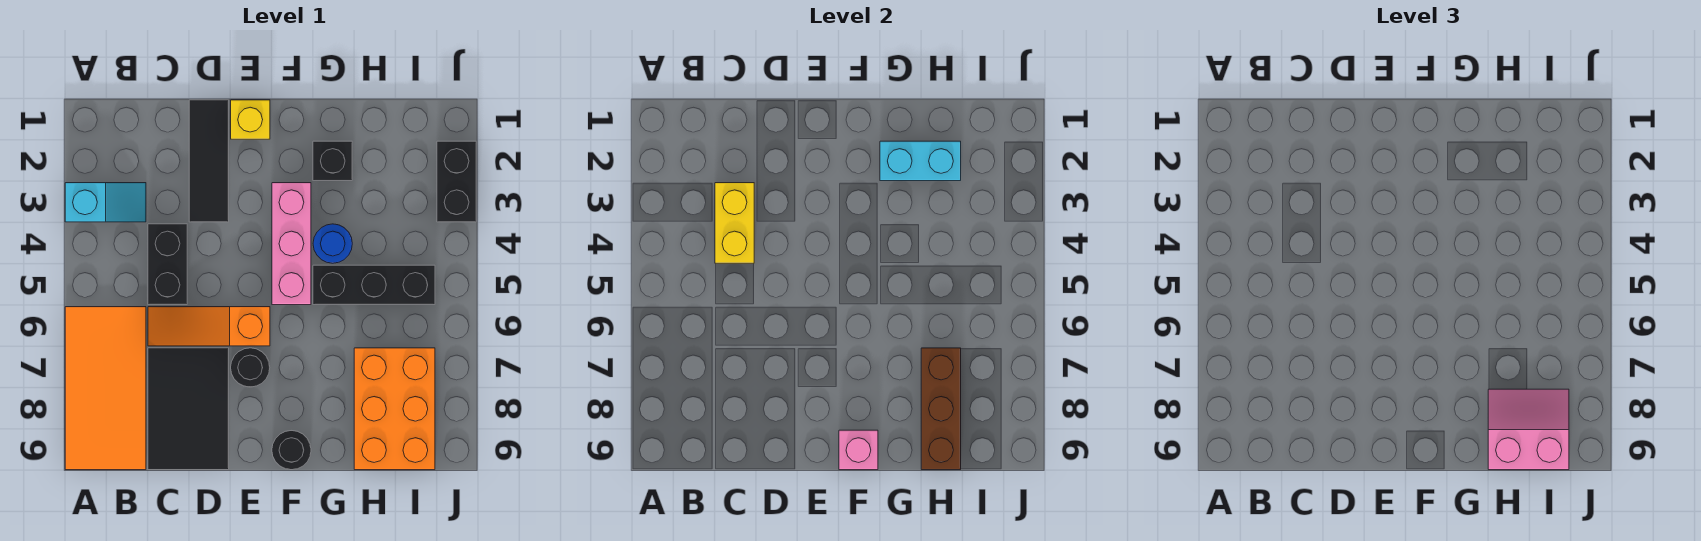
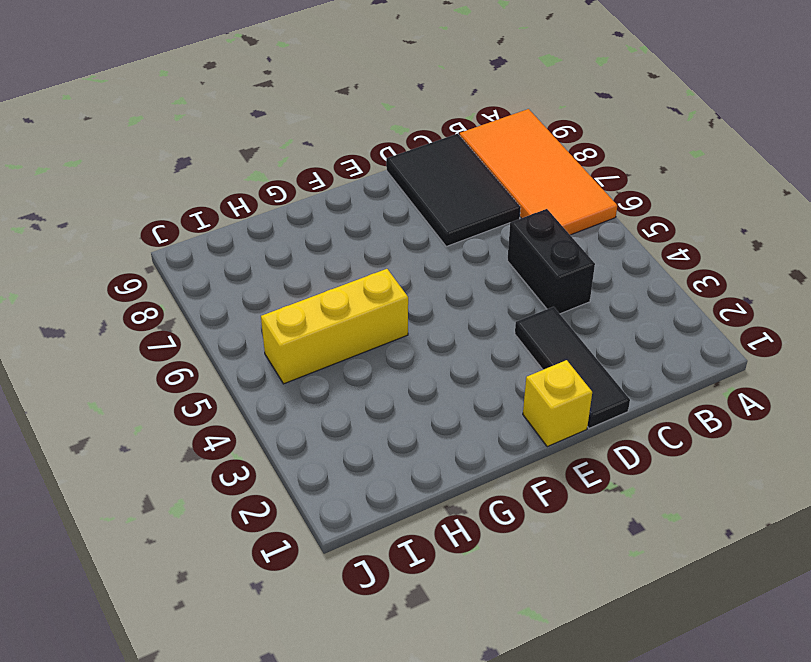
yellow brick G5:I5 level 1 -> black brick G5:I5 level 1
none -> cyan slope A3:B3 level 1 top A
none -> orange slope C6:E6 level 1 top E
none -> black round brick E7 level 1

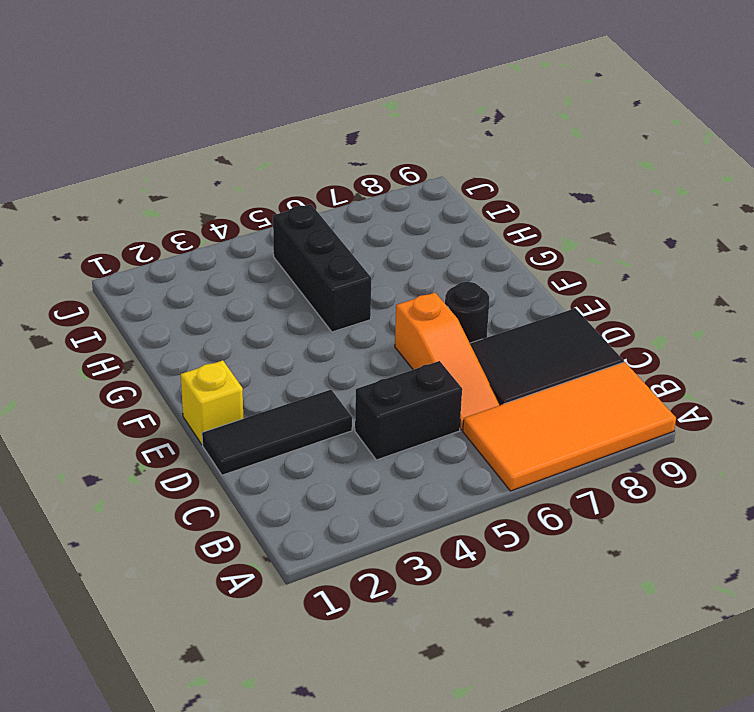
none -> cyan slope A3:B3 level 1 top A
none -> pink brick F3:F5 level 1
none -> black round brick F9 level 1

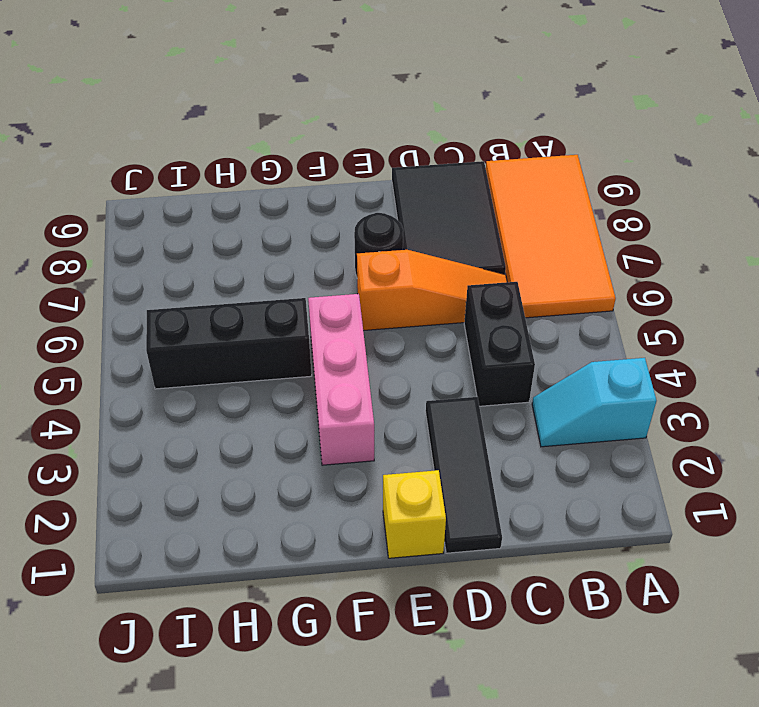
none -> black round brick F9 level 1
none -> black brick G2 level 1
none -> blue round brick G4 level 1

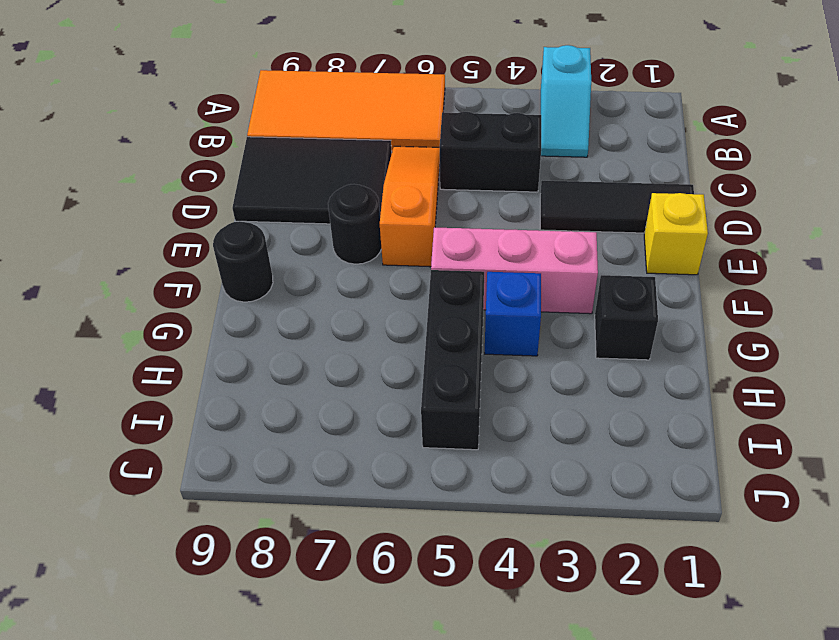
blue brick G4 level 1 -> blue round brick G4 level 1
none -> orange brick H7:I9 level 1
none -> black brick J2:J3 level 1
none -> yellow brick C3:C4 level 2

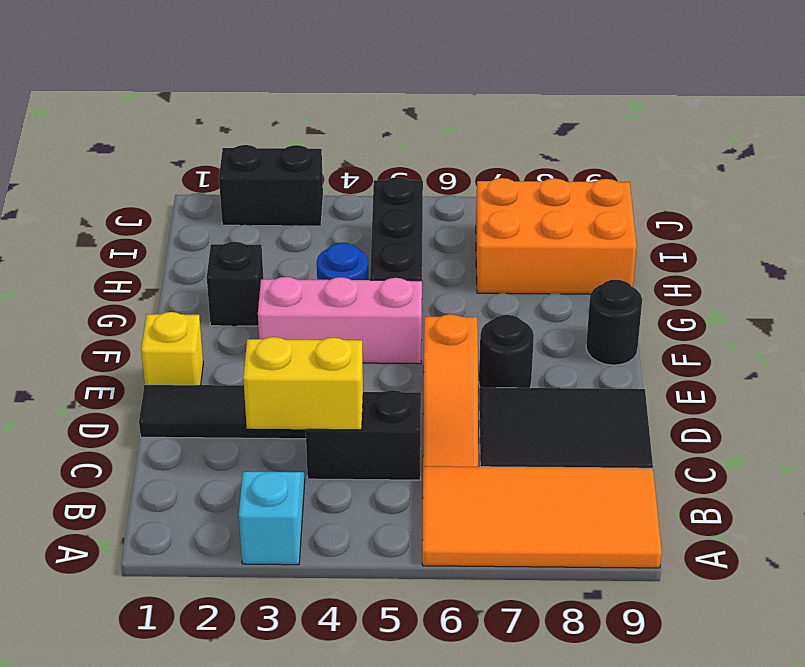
none -> pink brick F9 level 2
none -> cyan brick G2:H2 level 2
none -> brown brick H7:H9 level 2

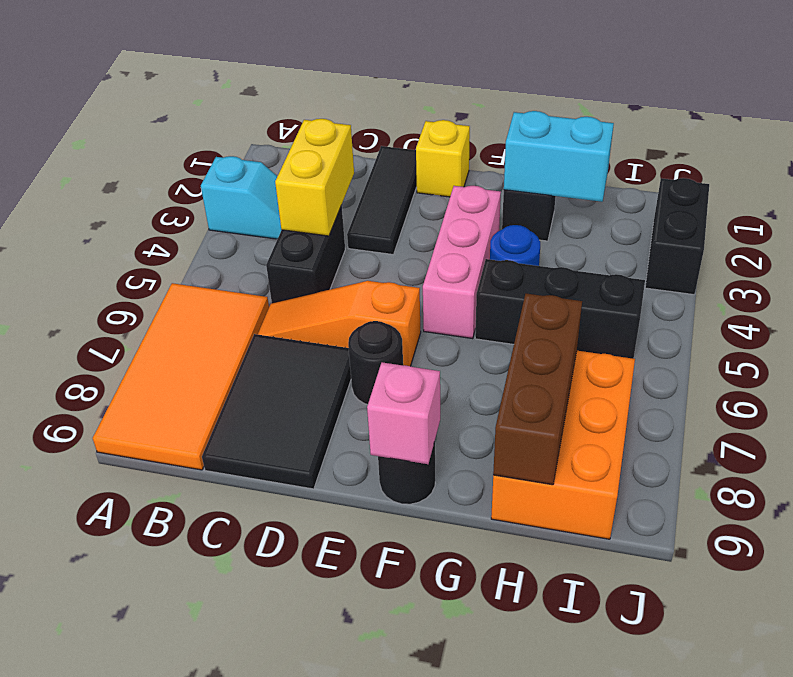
none -> pink slope H8:I9 level 3 top 9

